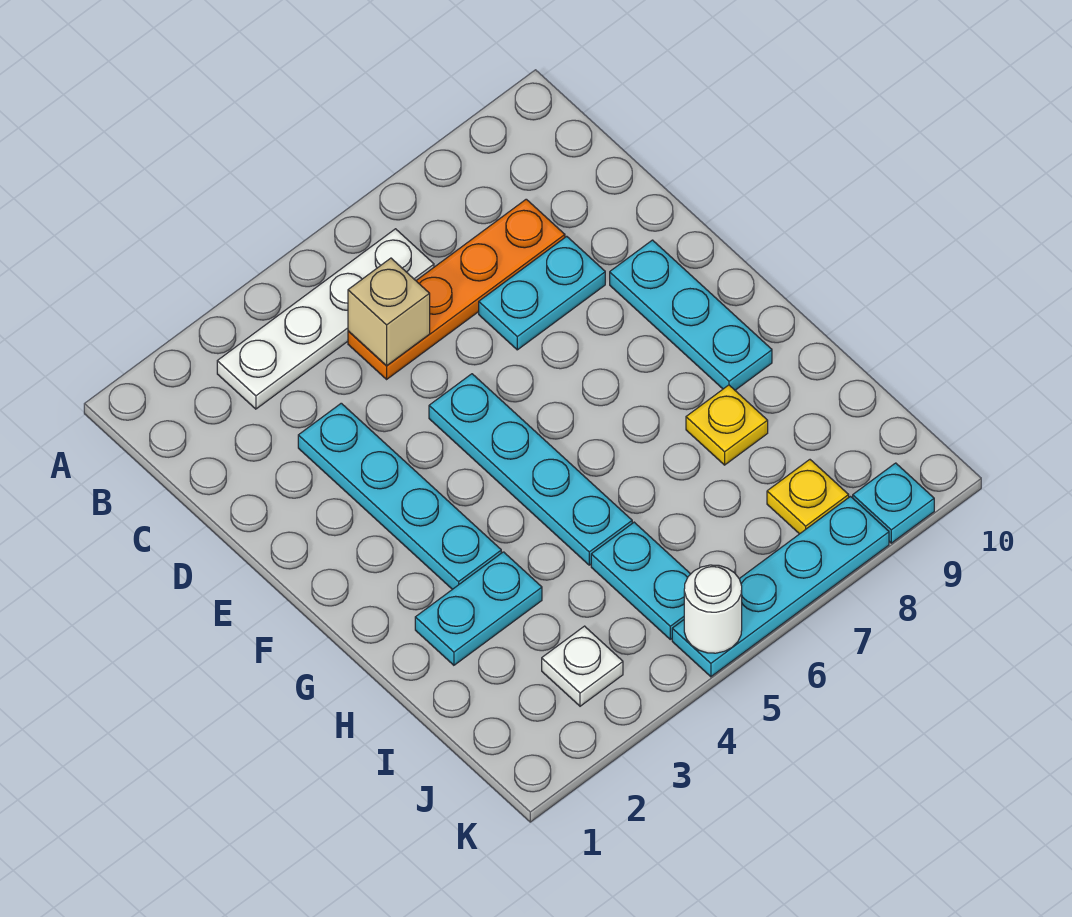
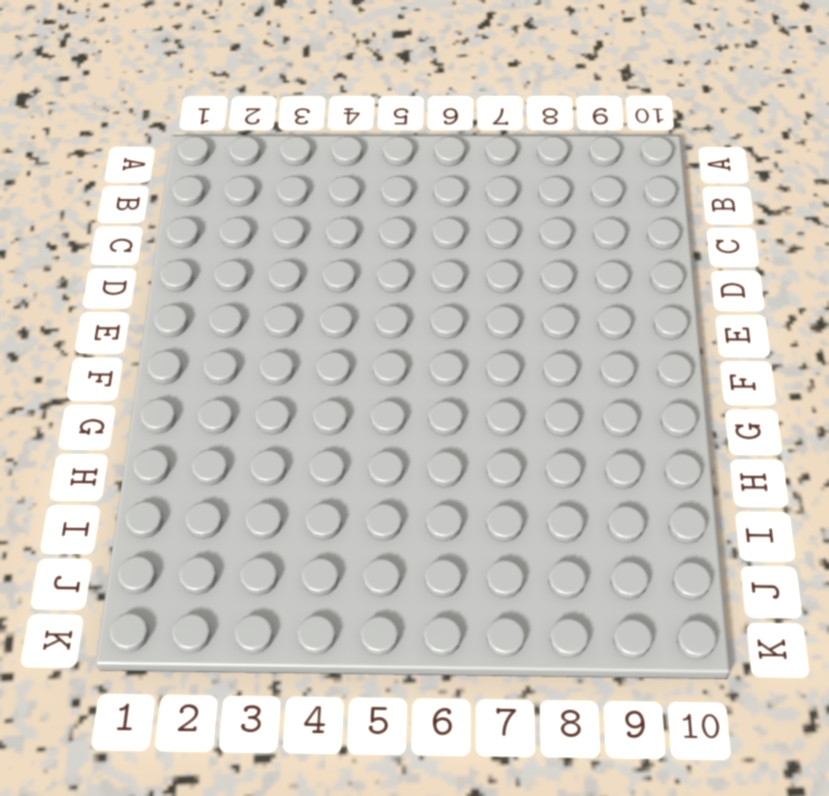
none -> white plate B3:B6 level 1
none -> orange plate C5:C8 level 1
none -> cyan plate D3:G3 level 1

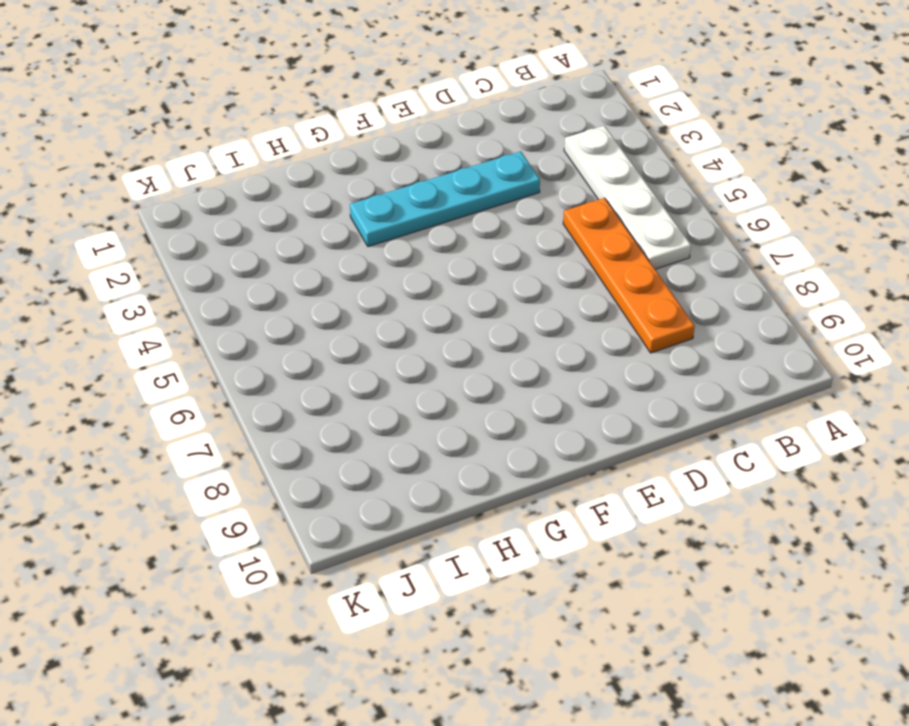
none -> cyan plate D7:D8 level 1
none -> cyan plate E5:H5 level 1
none -> cyan plate E9:G9 level 1

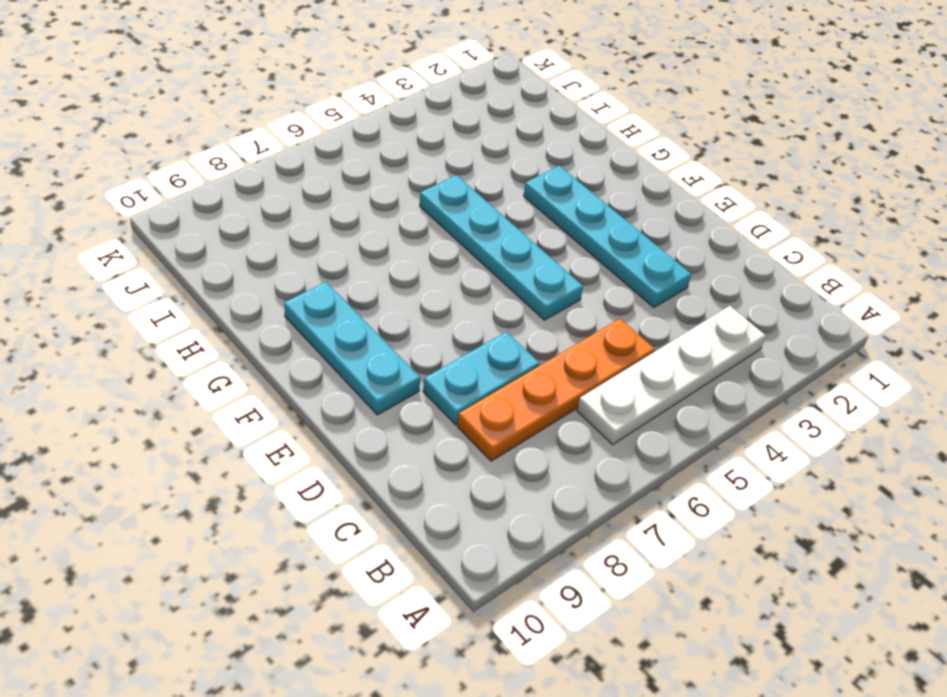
none -> cyan plate H2:H3 level 1
none -> yellow plate H8 level 1
none -> cyan plate I5:J5 level 1

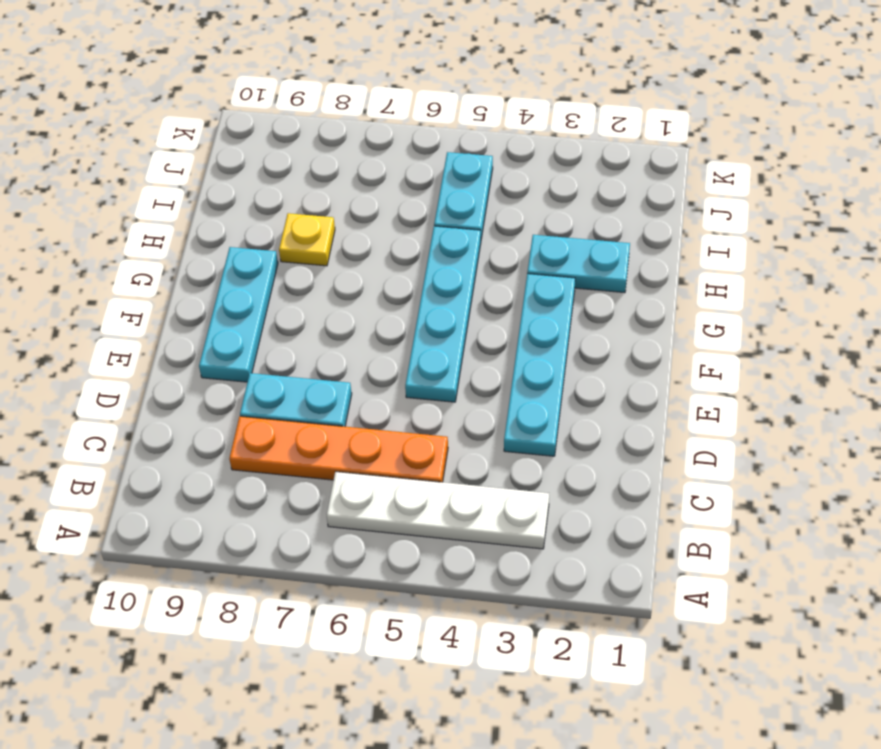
none -> white plate J3 level 1
none -> yellow plate J8 level 1
none -> cyan plate K5:K8 level 1

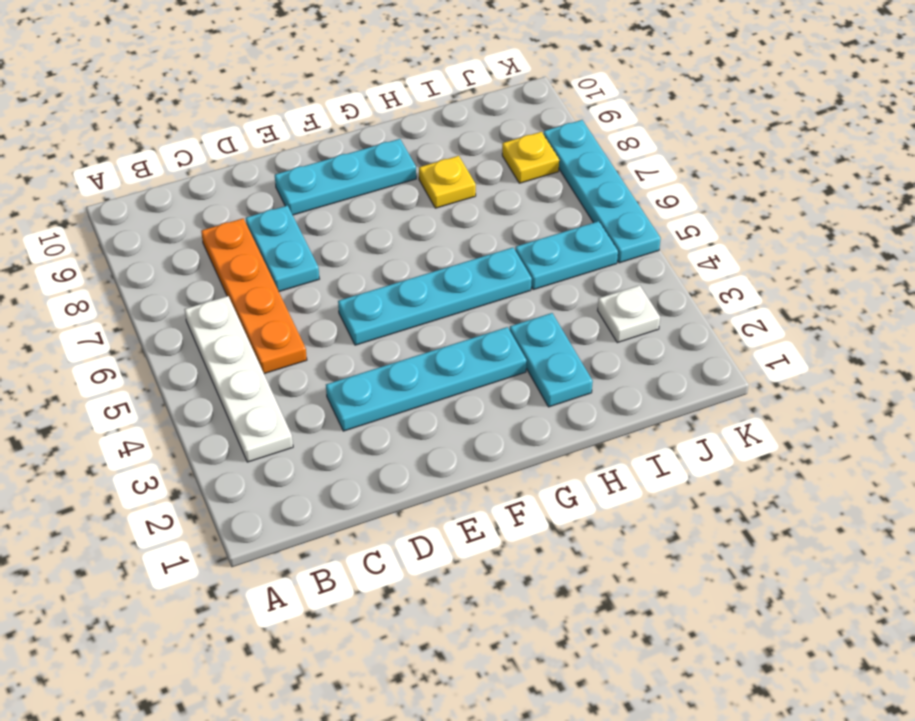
none -> cyan plate K9 level 1
none -> tan brick C5 level 2
none -> white round brick K5 level 2

